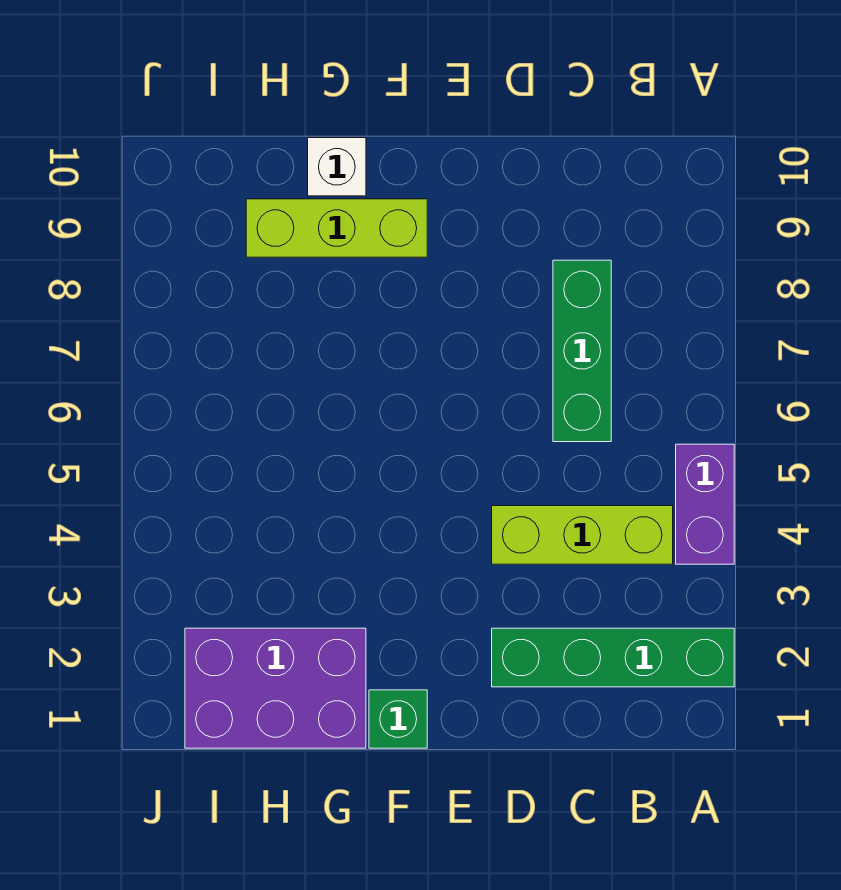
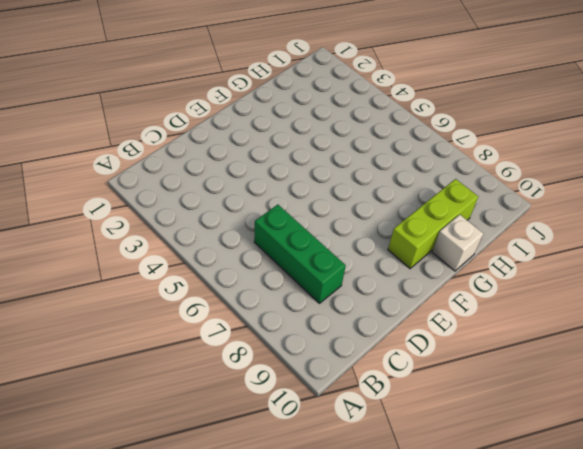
none -> green brick A2:D2 level 1
none -> purple brick A4:A5 level 1

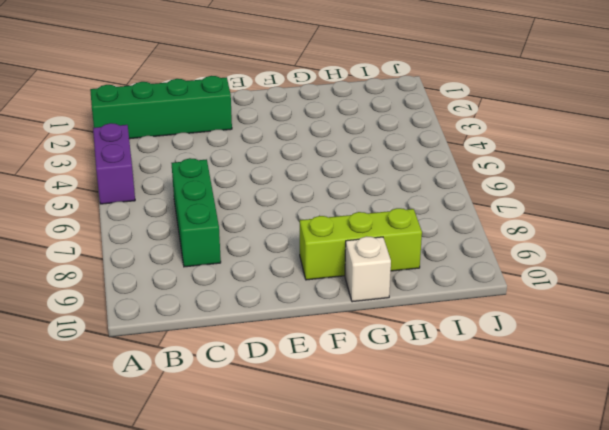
none -> lime brick B4:D4 level 1
none -> green brick F1 level 1

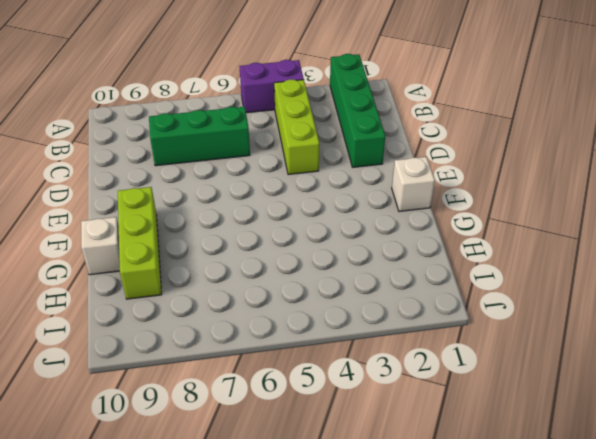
white brick F1 level 1 -> green brick F1 level 1
none -> purple brick G1:I2 level 1

